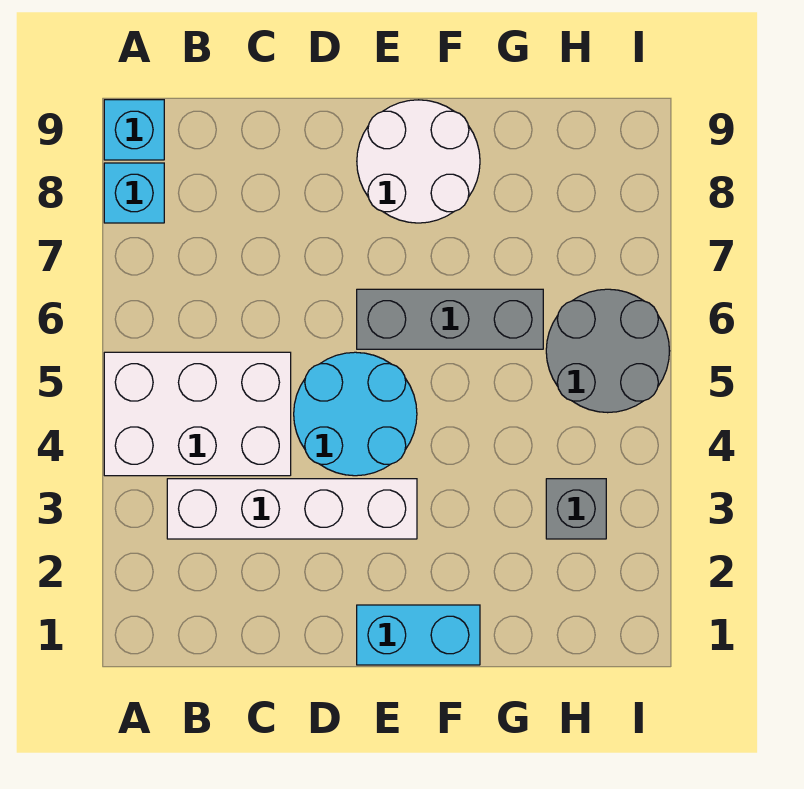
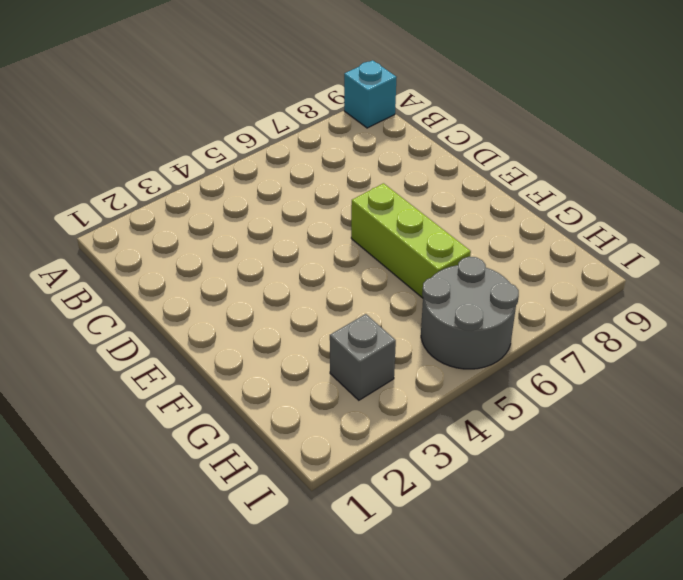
lime brick E6:G6 level 1 -> grey brick E6:G6 level 1
none -> white brick A4:C5 level 1
none -> cyan brick A8 level 1

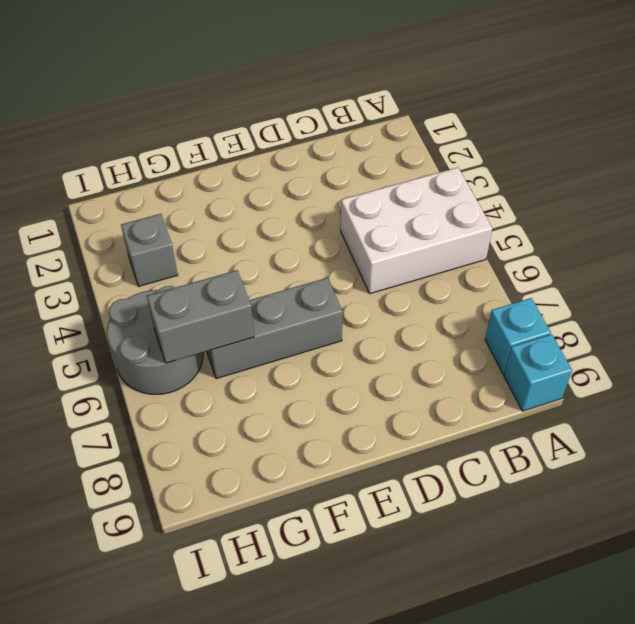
grey brick G6:H6 level 2 -> none
none -> white brick B3:E3 level 1
none -> cyan round brick D4:E5 level 1

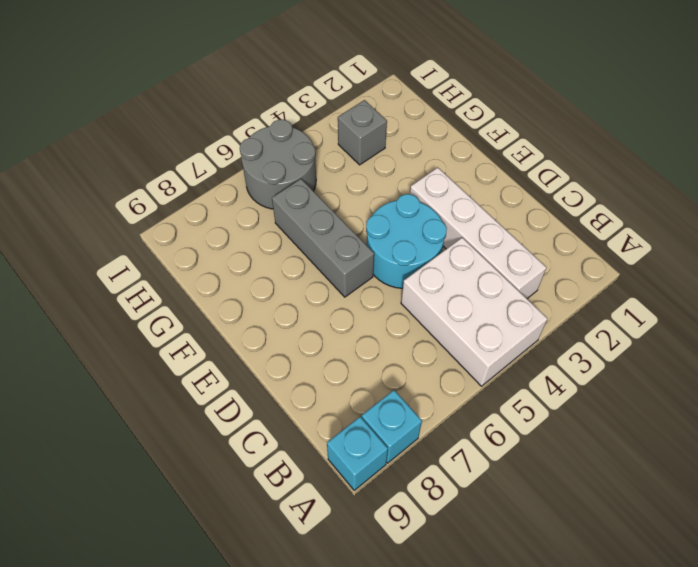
none -> cyan brick E1:F1 level 1
none -> white round brick E8:F9 level 1

